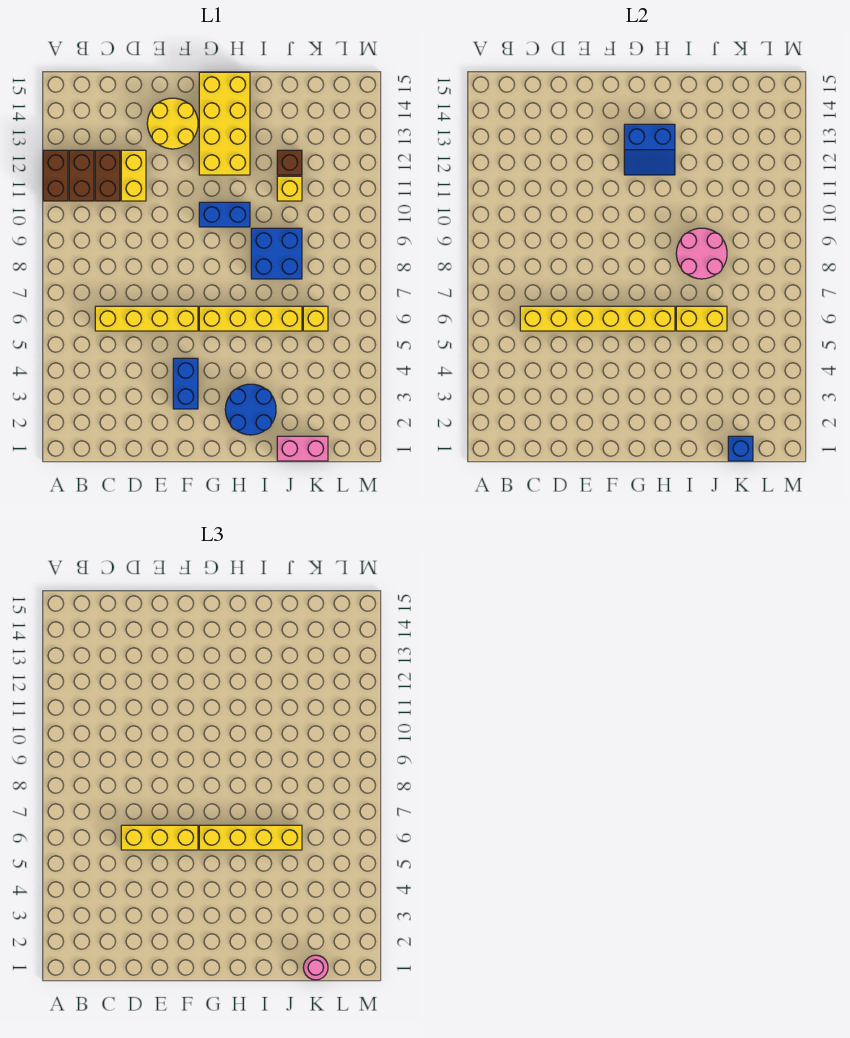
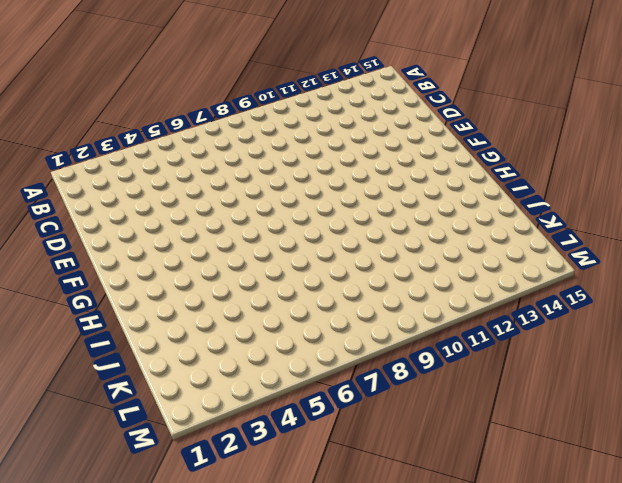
none -> brown brick A11:A12 level 1
none -> brown brick B11:B12 level 1
none -> yellow brick C6:F6 level 1

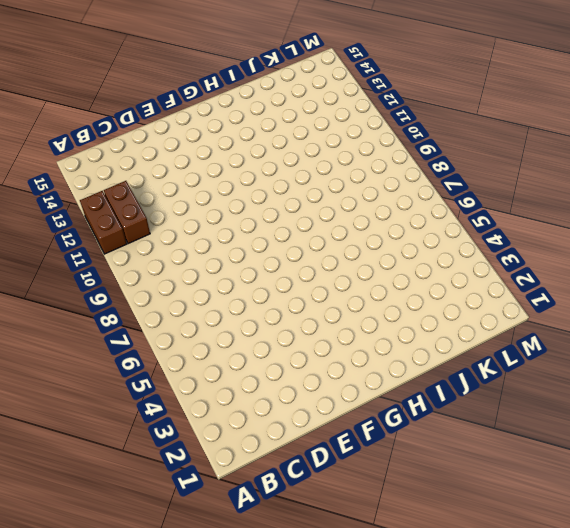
none -> yellow brick C6:F6 level 1
none -> brown brick C11:C12 level 1
none -> yellow brick D11:D12 level 1

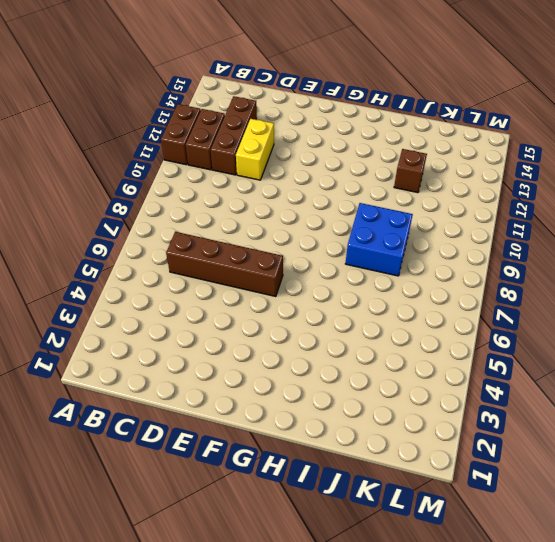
brown brick C6:F6 level 1 -> yellow brick C6:F6 level 1
brown brick C11:C13 level 1 -> brown brick C11:C12 level 1
none -> yellow round brick E13:F14 level 1
none -> blue brick F3:F4 level 1
none -> yellow brick G6:J6 level 1

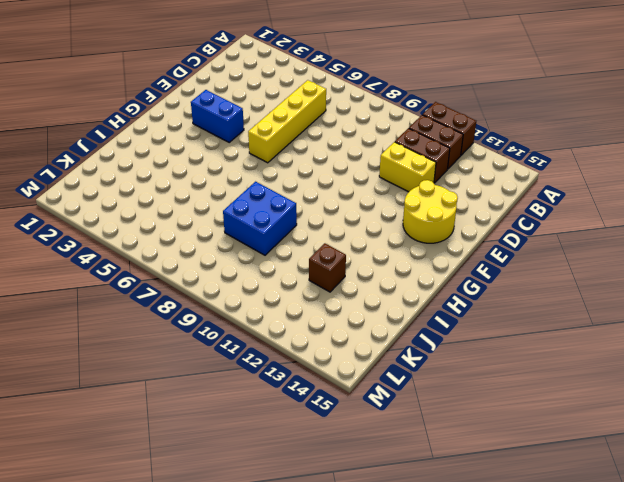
none -> yellow brick G6:J6 level 1
none -> blue brick G10:H10 level 1
none -> yellow brick G12:H15 level 1

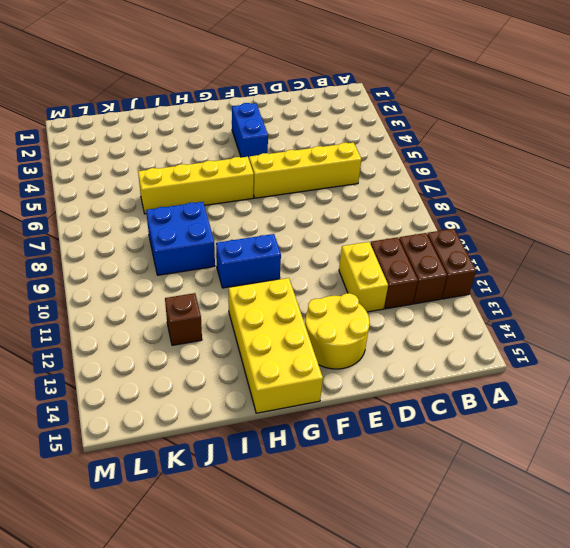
none -> blue round brick H2:I3 level 1
none -> pink brick J1:K1 level 1
none -> yellow brick J11 level 1

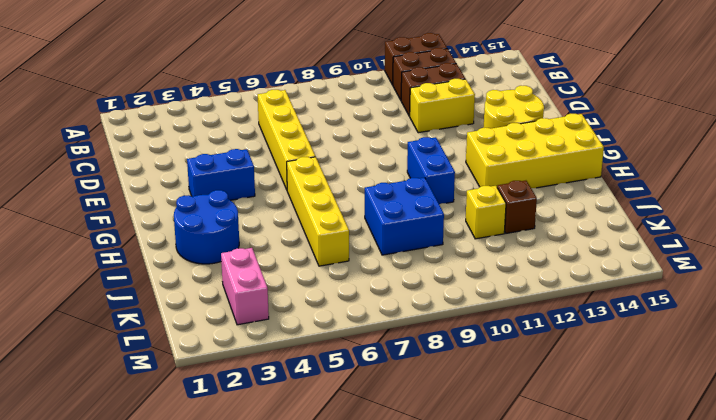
pink brick K3:L3 level 1 -> pink brick J1:K1 level 1
none -> yellow brick K6 level 1
none -> yellow brick C6:H6 level 2
none -> blue slope G12:H13 level 2 top 13

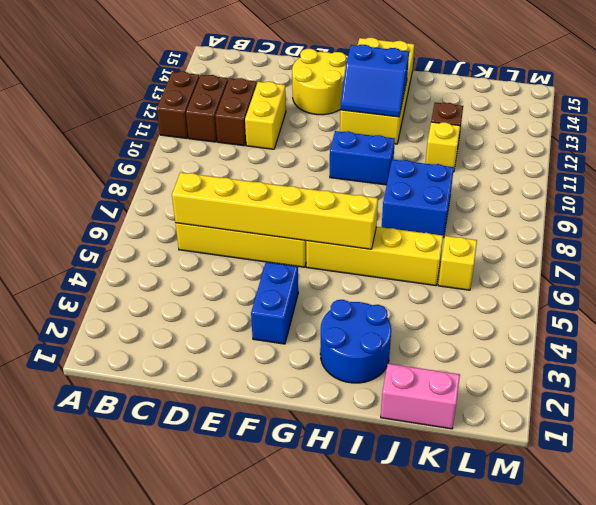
none -> yellow brick I6:J6 level 2
none -> pink round brick I8:J9 level 2
none -> blue brick K1 level 2

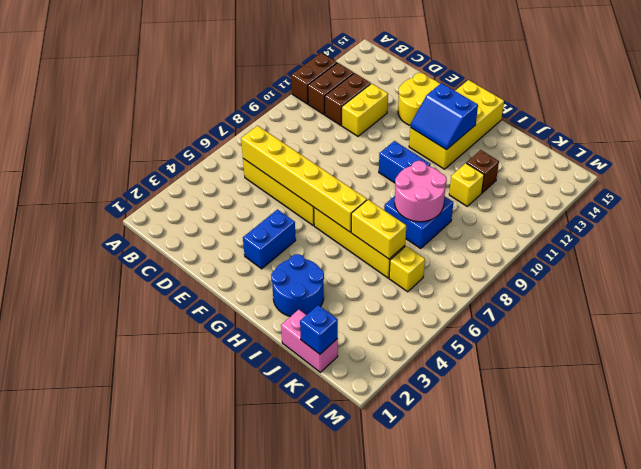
none -> yellow brick D6:F6 level 3
none -> yellow brick G6:J6 level 3
none -> pink round brick K1 level 3

